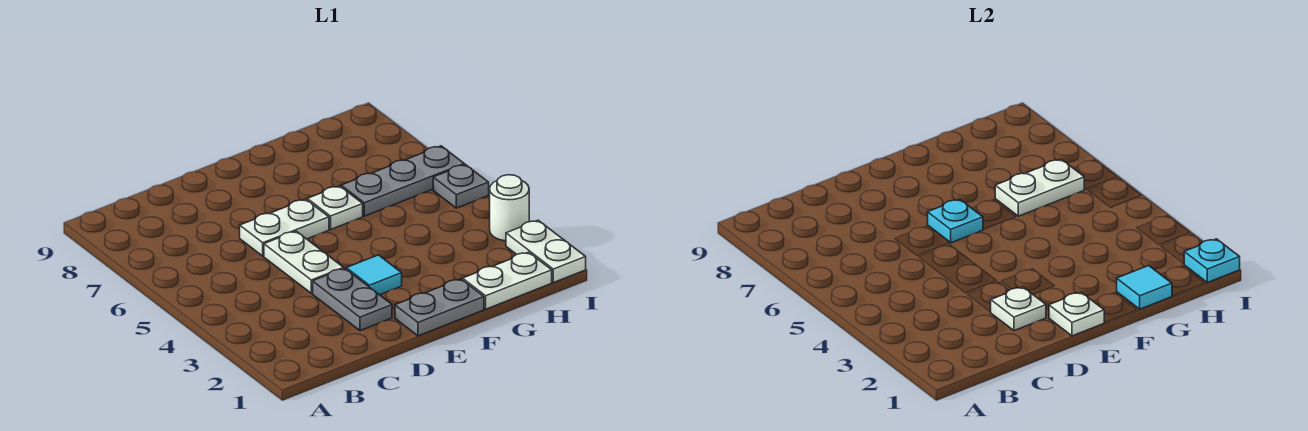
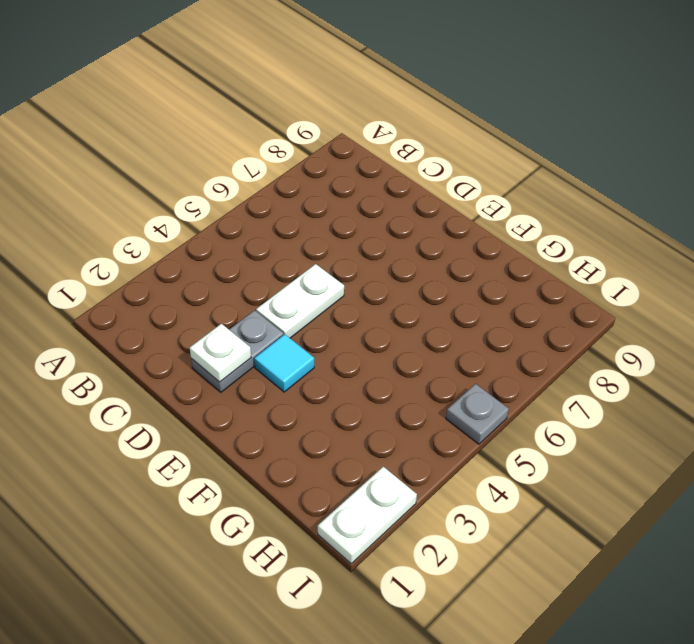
none -> white plate D6:E6 level 1
none -> grey plate E1:F1 level 1
none -> white plate F6 level 1

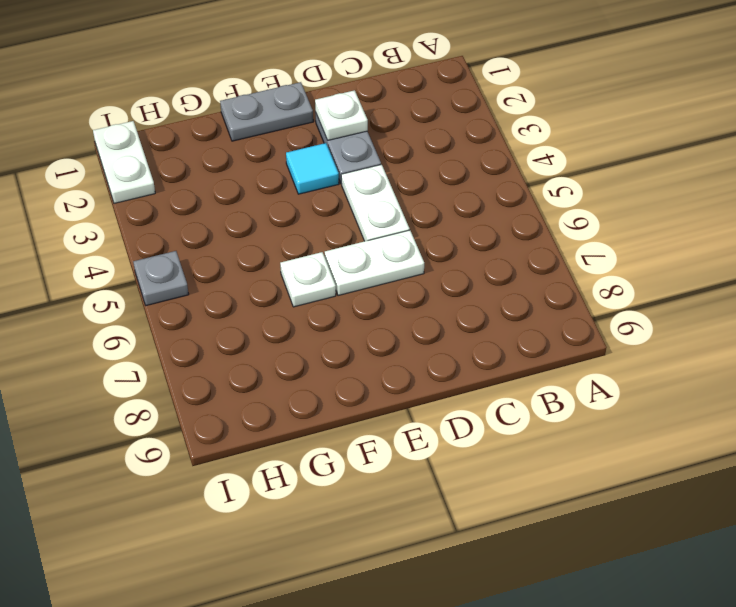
none -> white plate G1:H1 level 1
none -> grey plate G6:I6 level 1
none -> white round brick I3 level 1

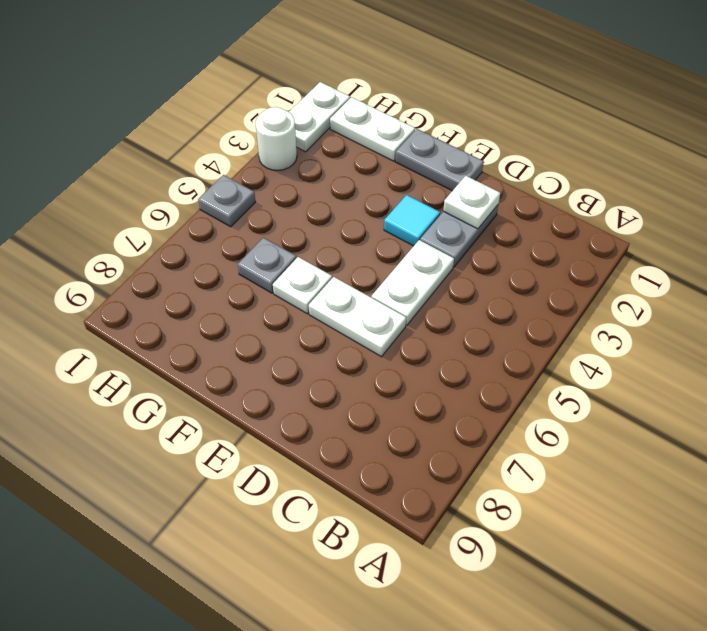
grey plate G6 level 1 -> grey plate G6:I6 level 1
none -> white plate E1 level 2
none -> cyan plate E6 level 2
none -> cyan tile G1 level 2

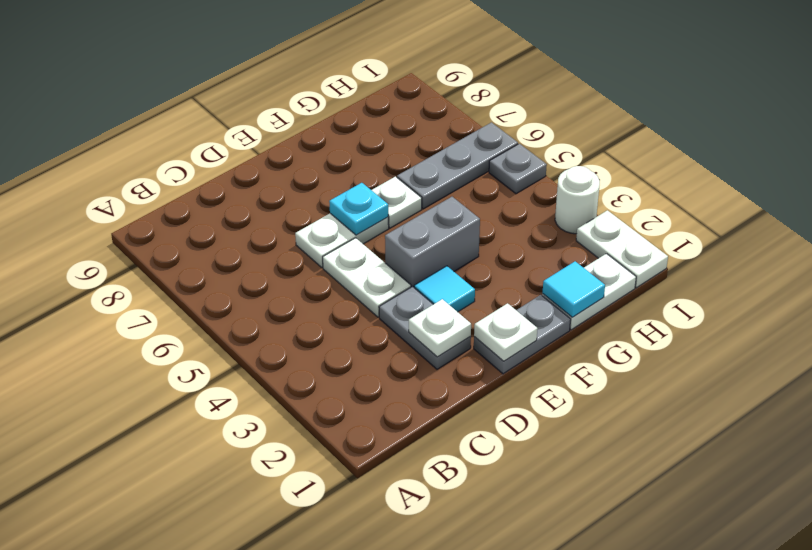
grey brick E4:F4 level 1 -> none
none -> white plate G6:H6 level 2
none -> cyan plate I1 level 2

